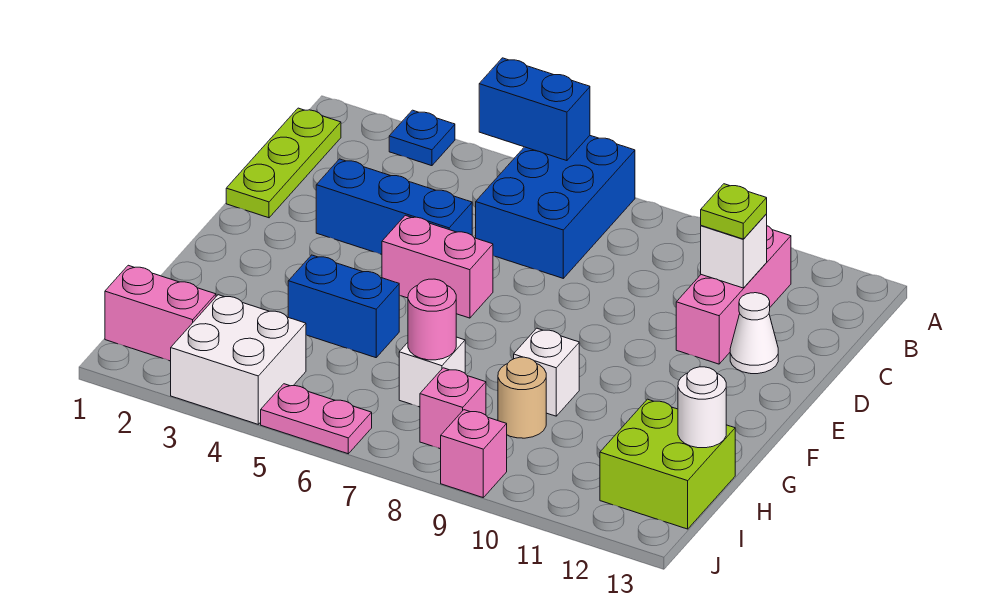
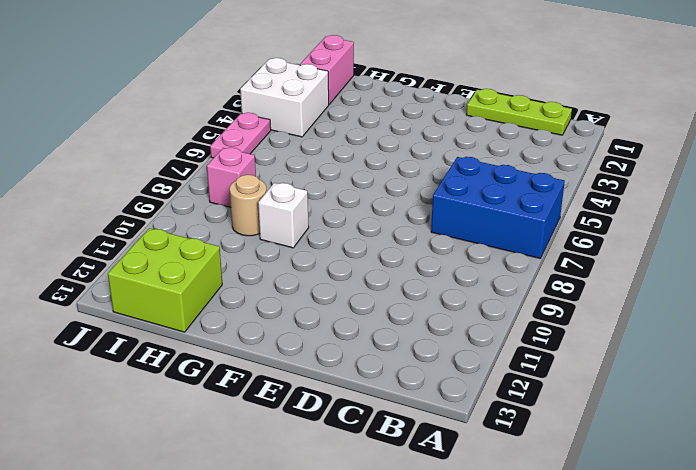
none -> blue plate A3 level 1
none -> pink brick B11:D11 level 1
none -> blue brick D3:D5 level 1

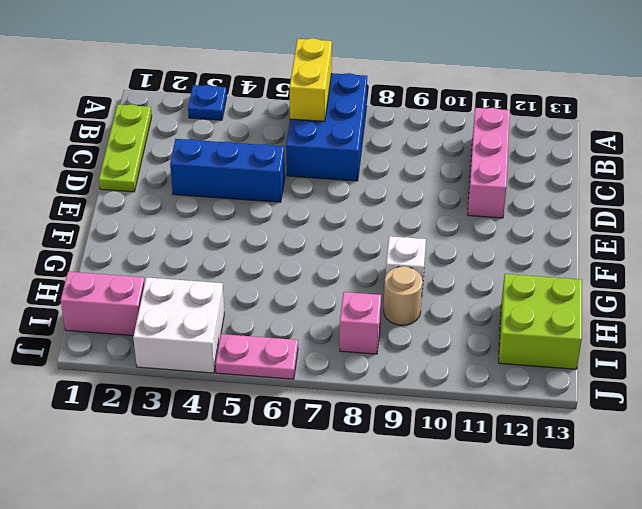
yellow brick A6:B6 level 2 -> blue brick A5:A6 level 2
none -> white cone D12 level 1
none -> pink brick E5:E6 level 1
none -> blue brick G4:G5 level 1

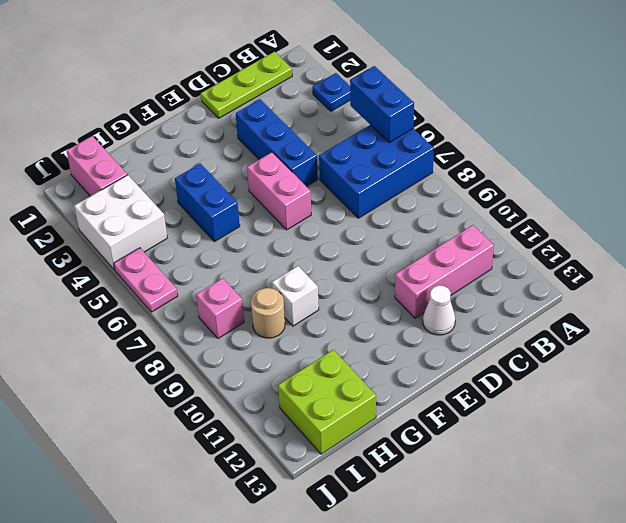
none -> white brick H7 level 1
none -> pink brick J9 level 1
none -> white brick C11 level 2

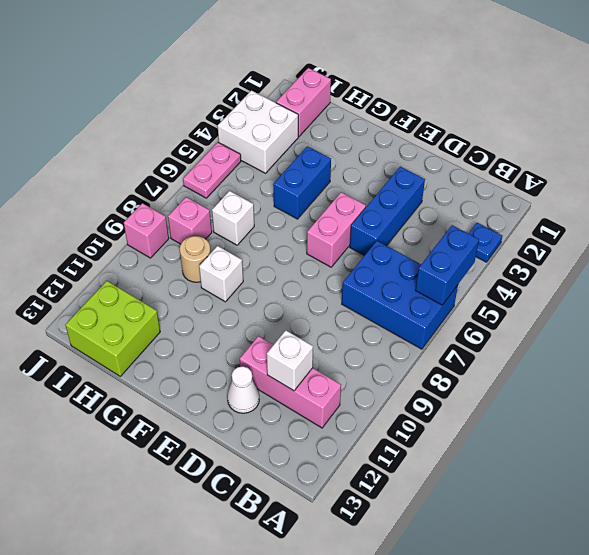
none -> lime plate B1:D1 level 1
none -> pink round brick H7 level 2
none -> white round brick H13 level 2

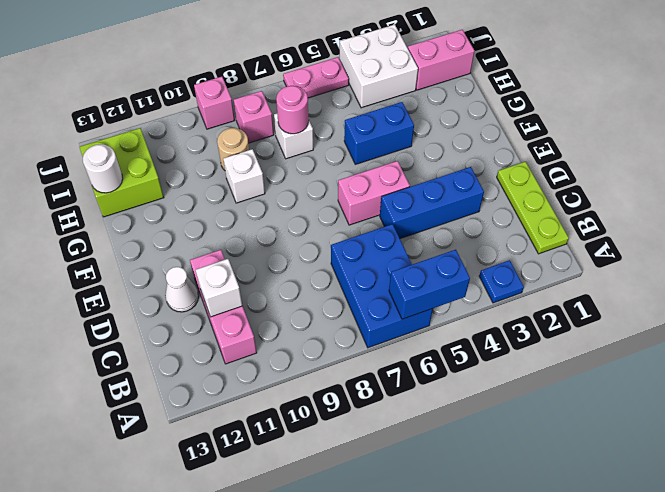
none -> lime plate C11 level 3

